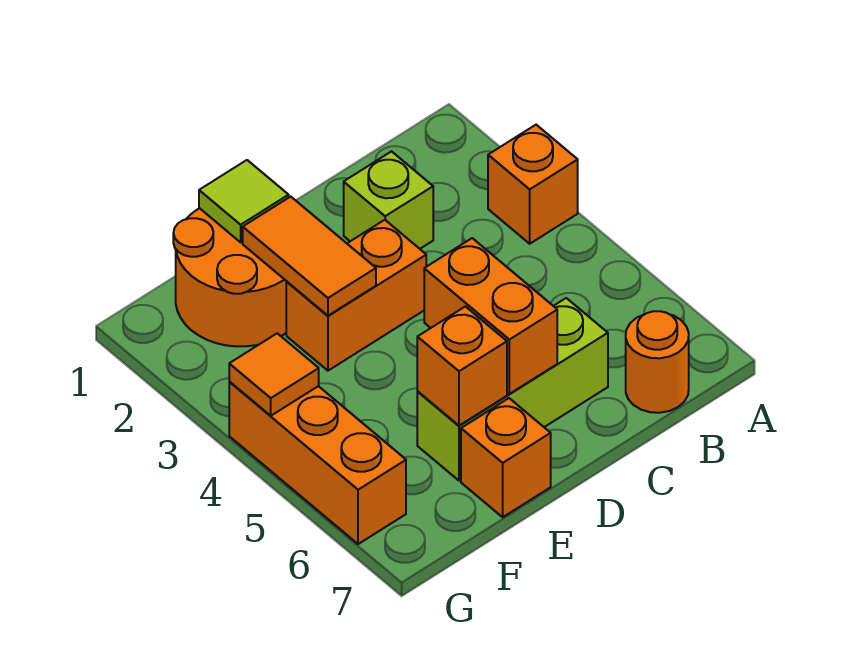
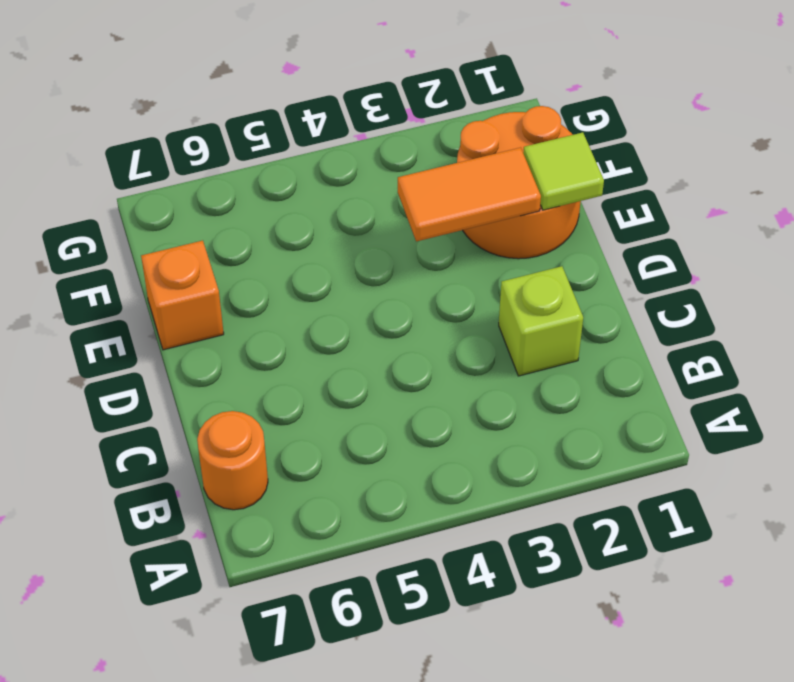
none -> orange brick A3 level 1
none -> lime brick C6:E6 level 1
none -> orange brick D3:E3 level 1

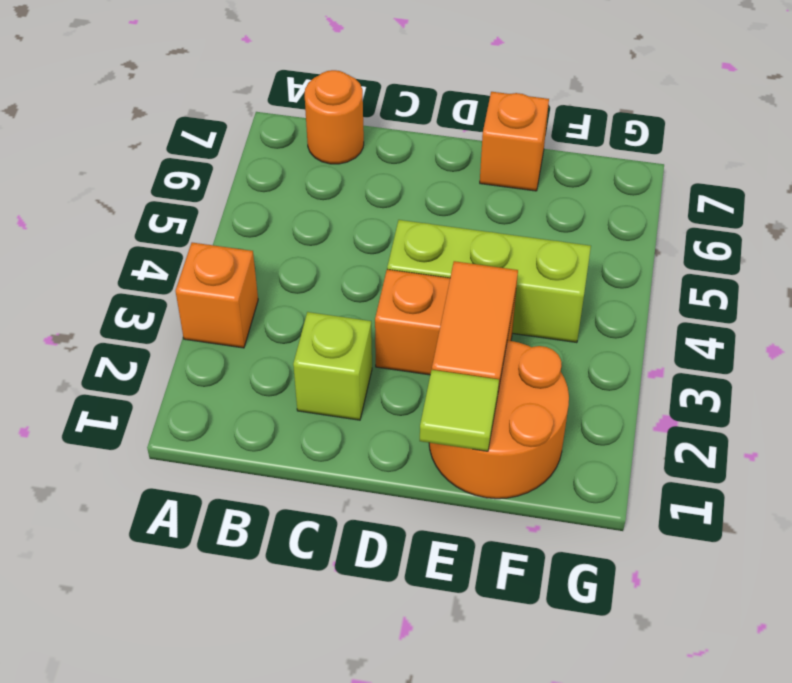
lime brick D4:F4 level 1 -> lime brick C6:E6 level 1
none -> orange brick G4:G6 level 1
none -> orange brick D5:D6 level 2
none -> orange brick E6 level 2

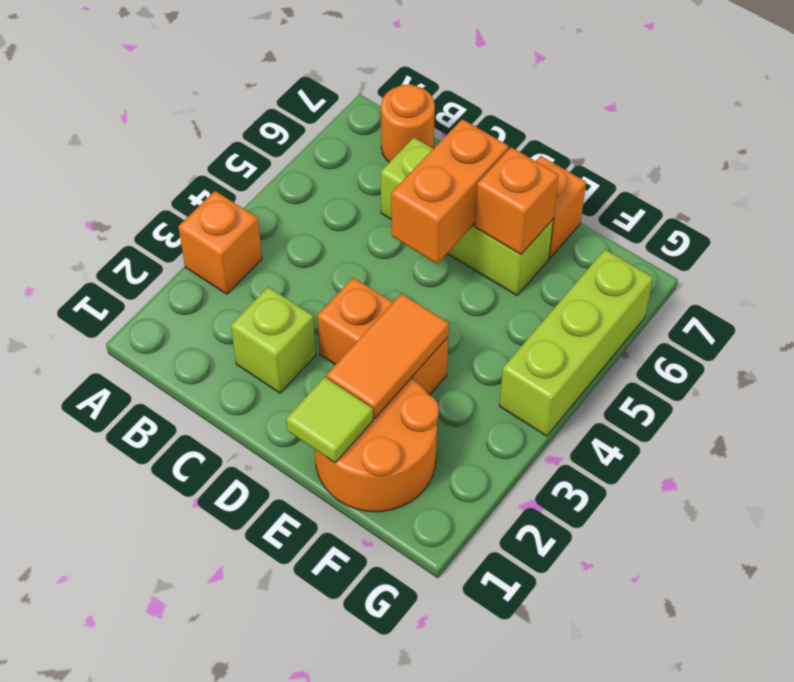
lime brick G4:G6 level 1 -> orange brick G4:G6 level 1
none -> orange tile G4 level 2

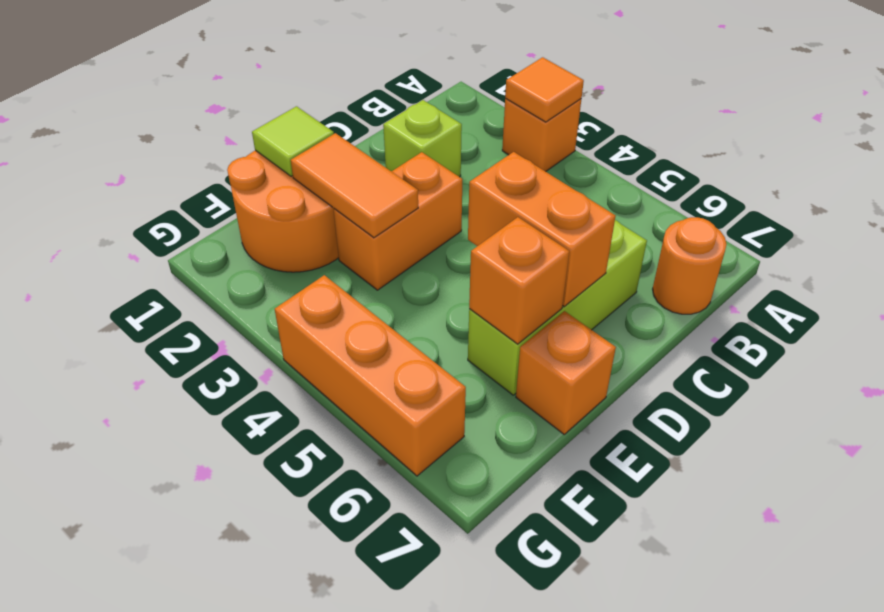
orange tile A3 level 2 -> orange tile G4 level 2

